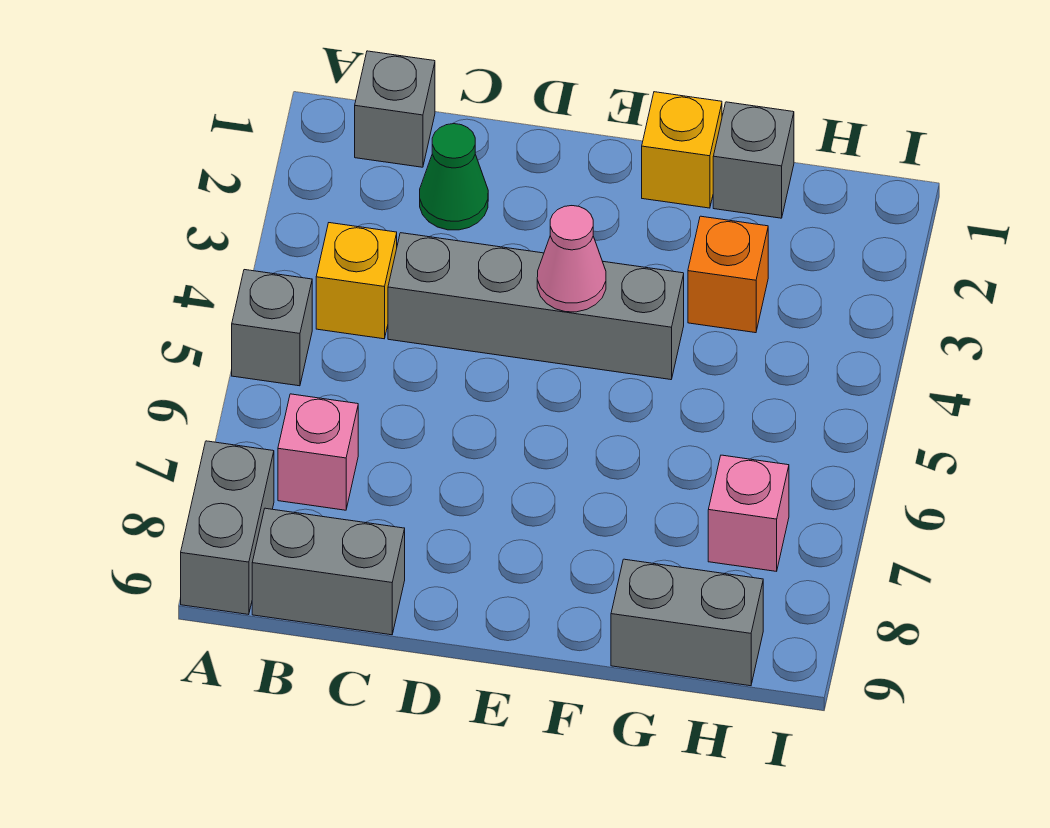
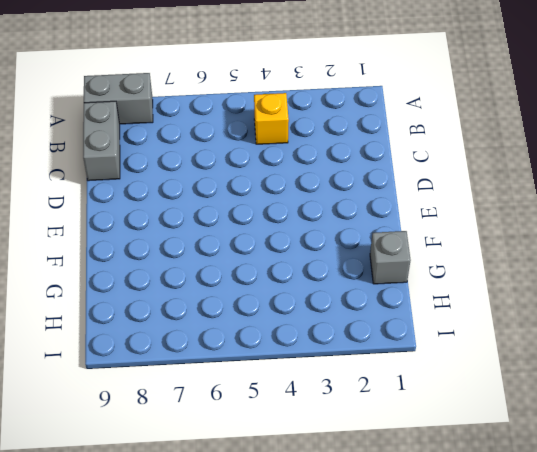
none -> grey brick A5 level 1
none -> grey brick B1 level 1
none -> pink brick B7 level 1

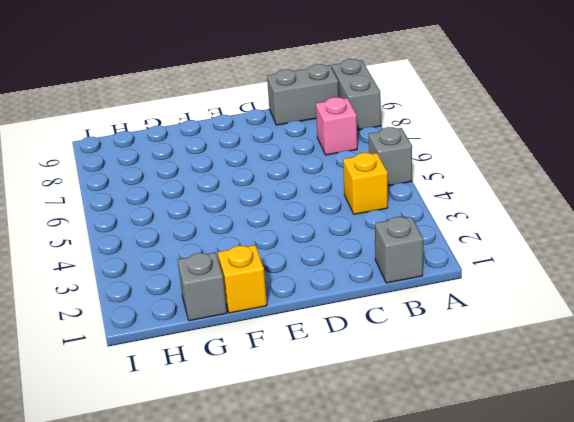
none -> green cone C2 level 1
none -> grey brick C4:F4 level 1
none -> orange brick G3 level 1

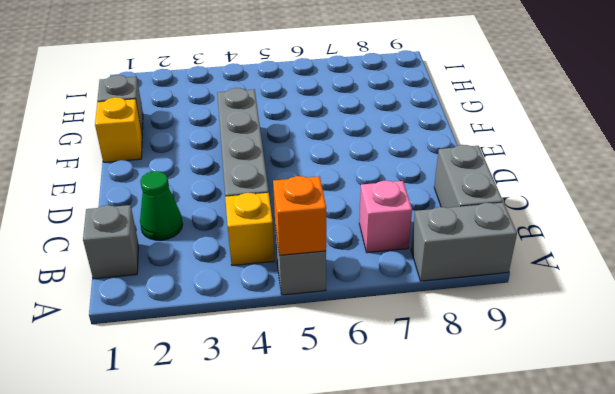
orange brick A5 level 2 -> orange brick G3 level 1
none -> grey brick G9:H9 level 1
none -> pink brick H7 level 1
none -> pink cone E4 level 2

